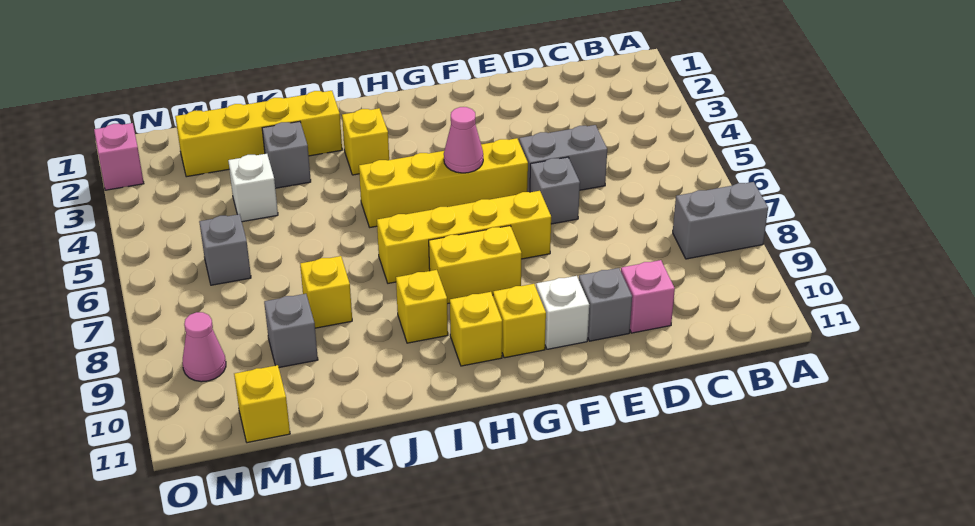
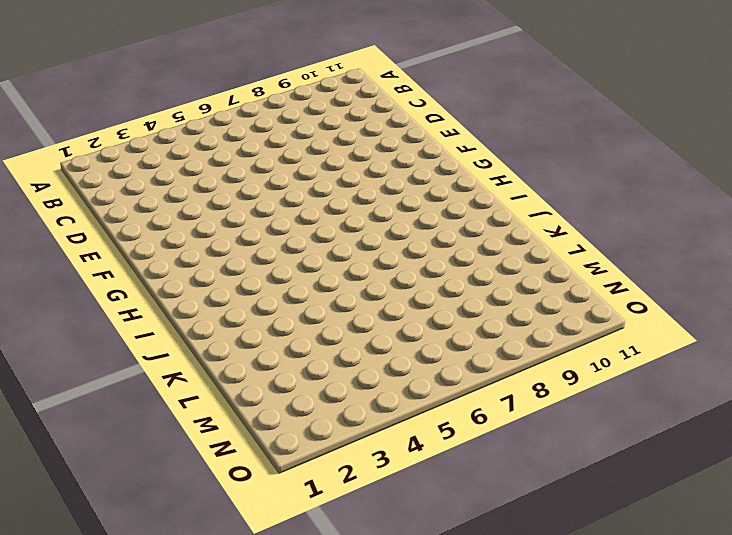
none -> grey brick A8:B8 level 1
none -> grey brick D5:E5 level 1
none -> pink brick D10 level 1

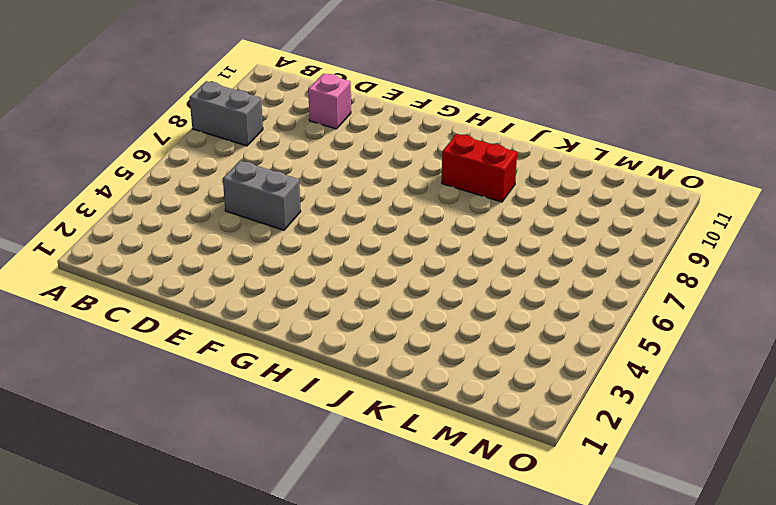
red brick I9:J9 level 1 -> yellow brick I9 level 1
none -> grey brick E6 level 1
none -> grey brick E10 level 1
none -> yellow brick F5:I5 level 1

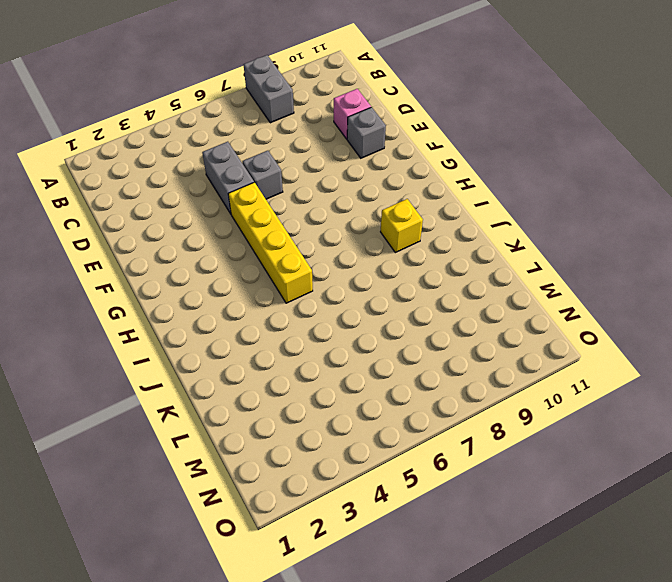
none -> yellow brick F7:I7 level 1
none -> white brick F10 level 1
none -> yellow brick G8:H8 level 1

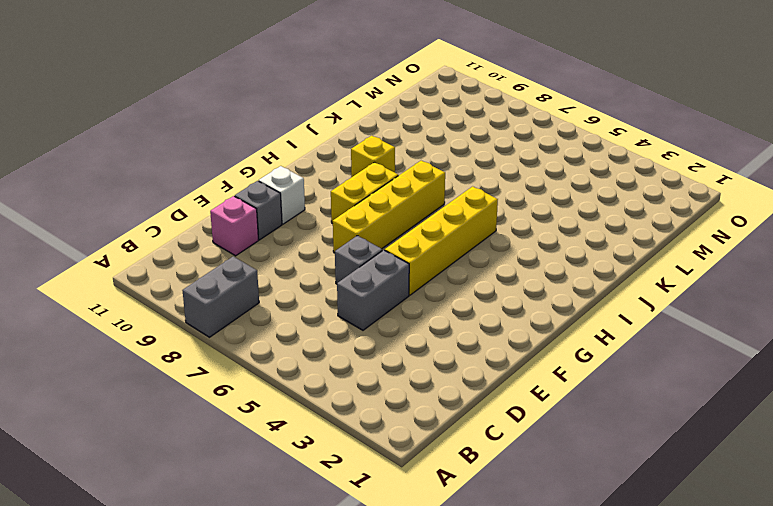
none -> yellow brick G10 level 1
none -> yellow brick H10 level 1
none -> yellow brick I3 level 1

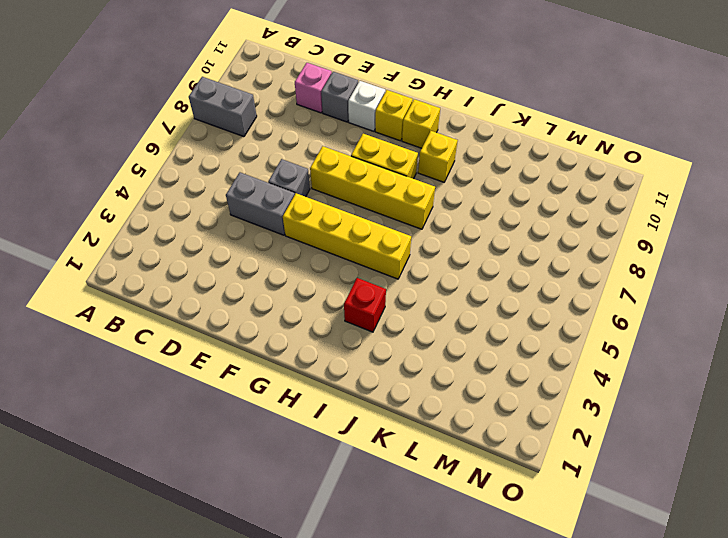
red brick I3 level 1 -> yellow brick I3 level 1
none -> yellow brick J2:M2 level 1
none -> grey brick K3 level 1
none -> yellow brick K8 level 1

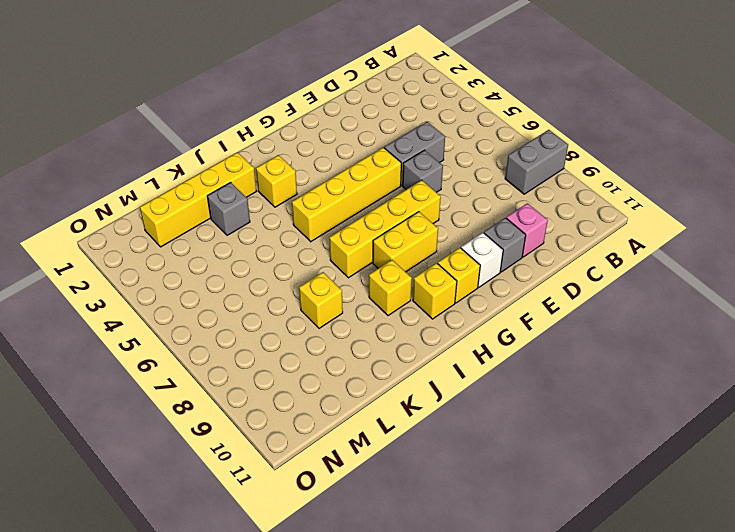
none -> white brick L4 level 1
none -> grey brick L9 level 1
none -> grey brick M6 level 1

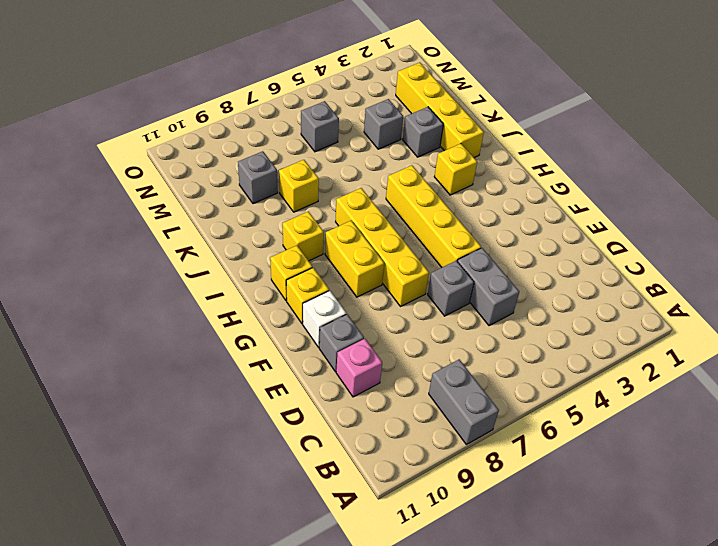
grey brick L4 level 1 -> white brick L4 level 1
none -> yellow brick M11 level 1
none -> pink cone N9 level 1
none -> pink brick O2 level 1

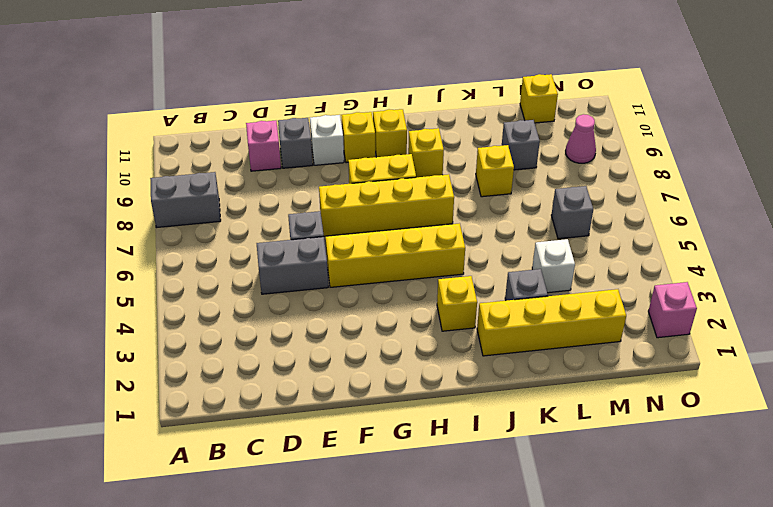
none -> pink cone G5 level 2

